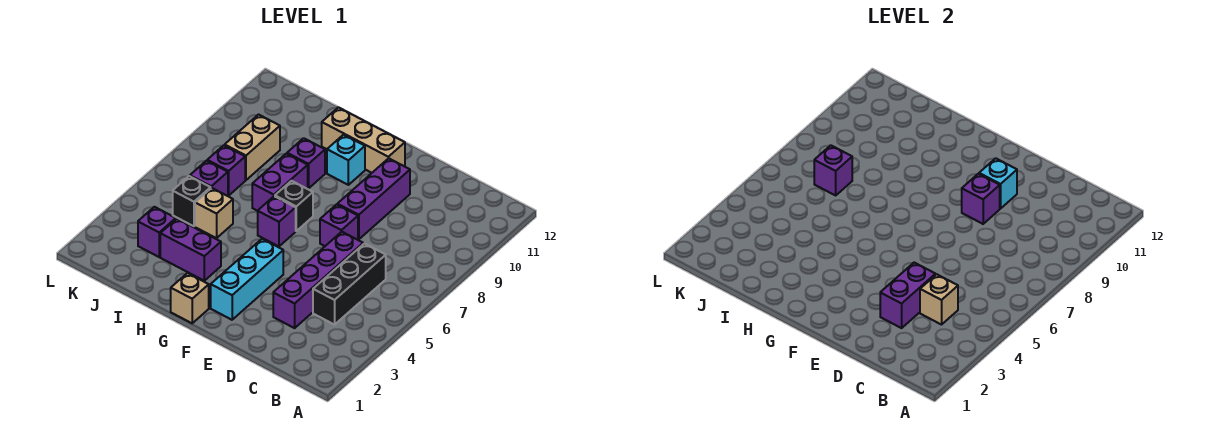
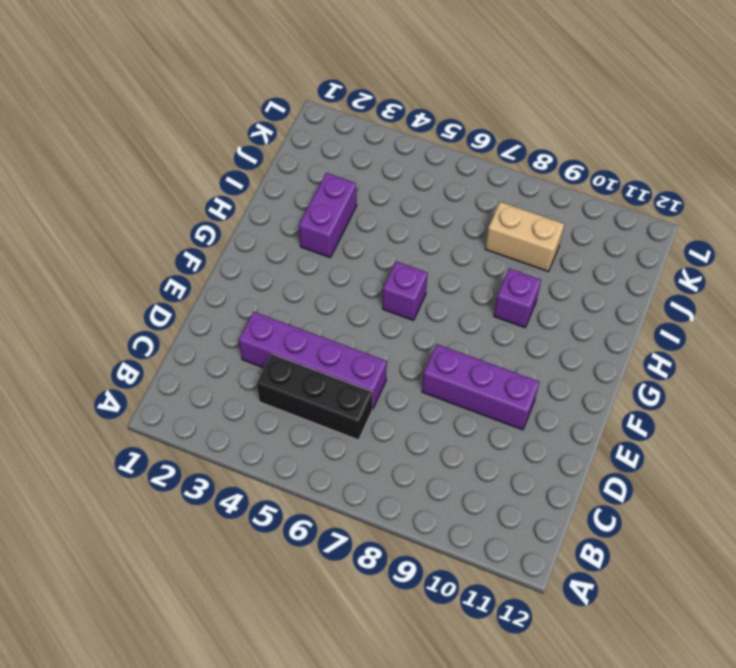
none -> purple brick E7 level 1
none -> cyan brick F2:F4 level 1
none -> tan brick F11:H11 level 1

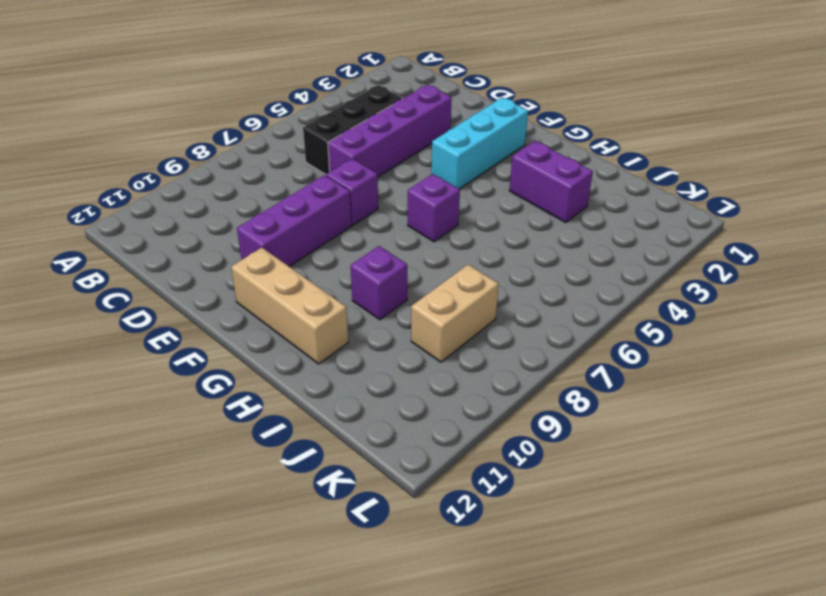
none -> tan brick G1 level 1
none -> black brick G7 level 1
none -> cyan brick G10 level 1

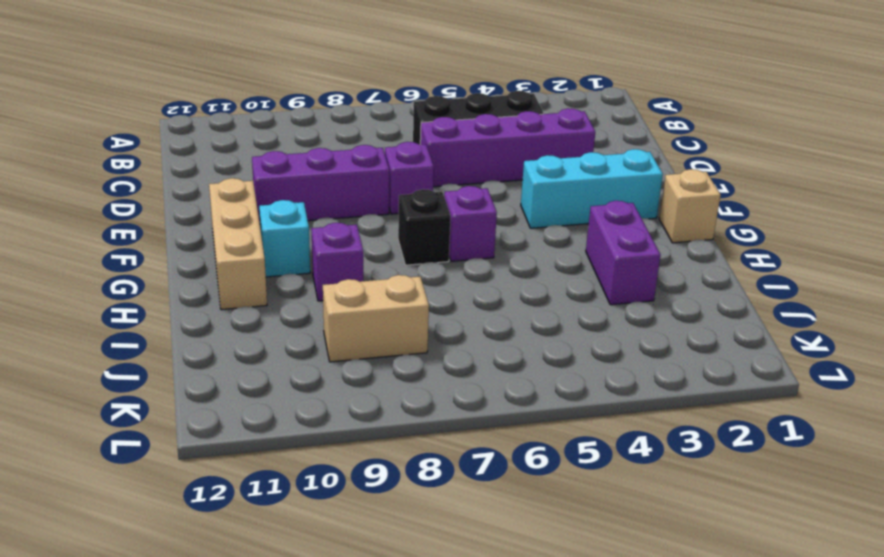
none -> purple brick H7:H8 level 1
none -> tan brick I5 level 1
none -> purple brick J3 level 1

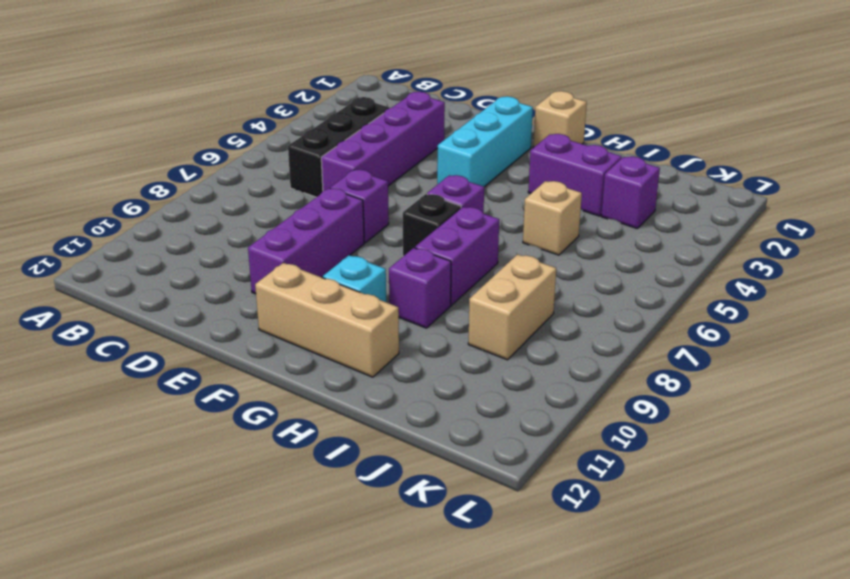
none -> black brick J5 level 1
none -> purple brick J6 level 1
none -> purple brick J7 level 1

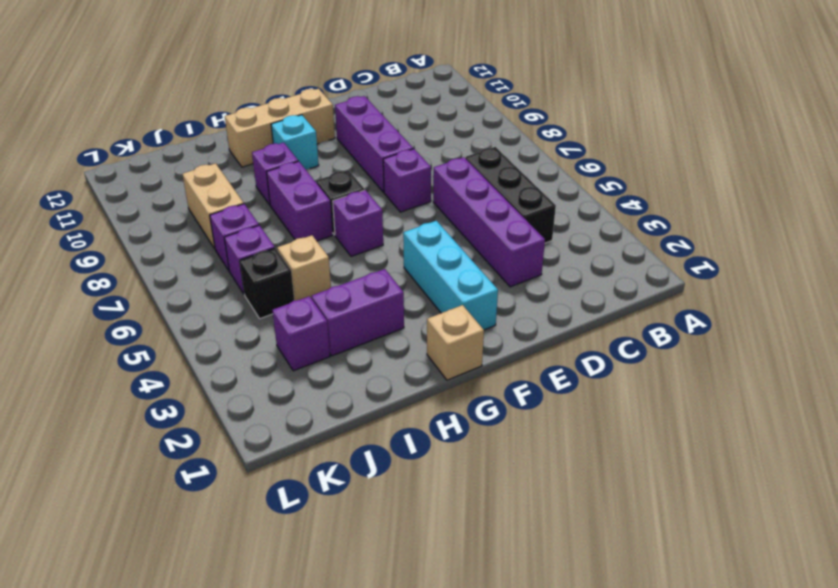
none -> tan brick C4 level 2
none -> purple brick D3:D4 level 2
none -> purple brick E9 level 2

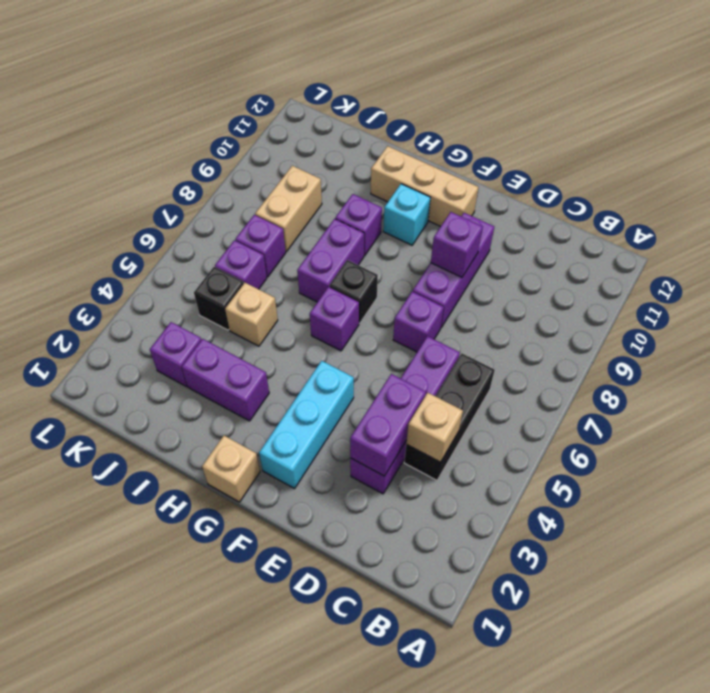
none -> cyan brick E10 level 2
none -> purple brick J7 level 2

